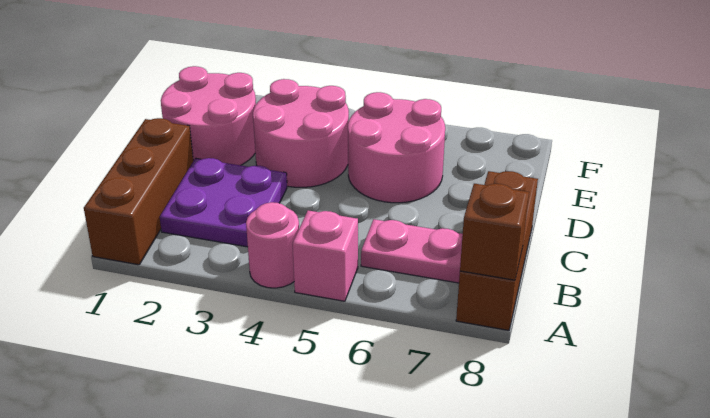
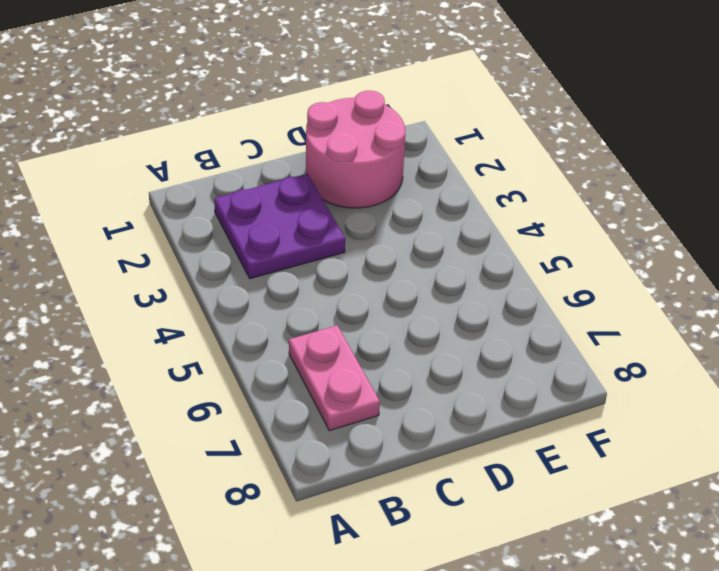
none -> brown brick A1:C1 level 1
none -> pink round brick A4 level 1

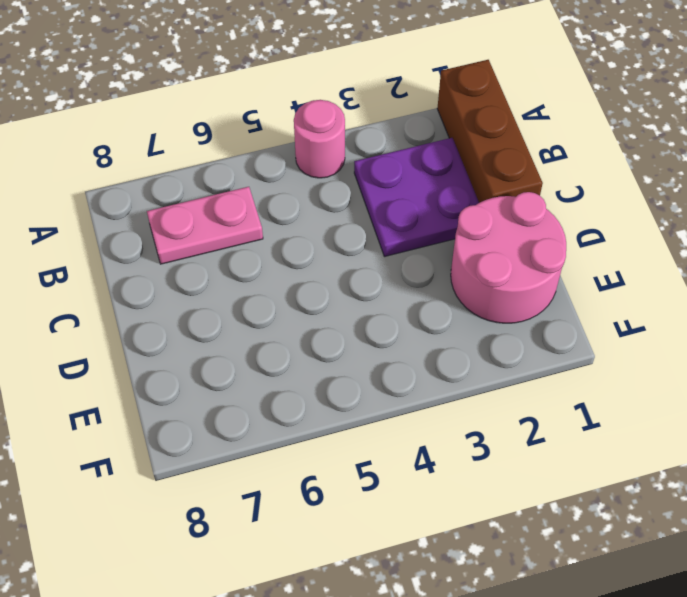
none -> pink brick A5 level 1
none -> brown brick A8:C8 level 1

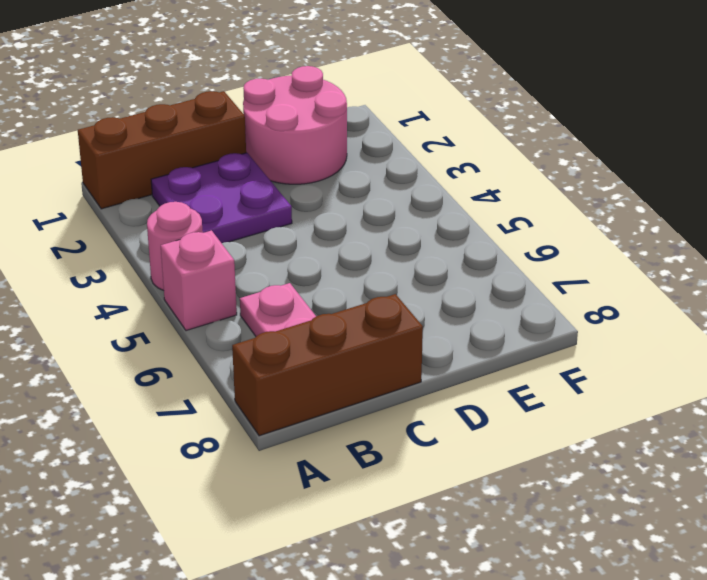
none -> pink round brick D3:E4 level 1
none -> pink round brick D5:E6 level 1

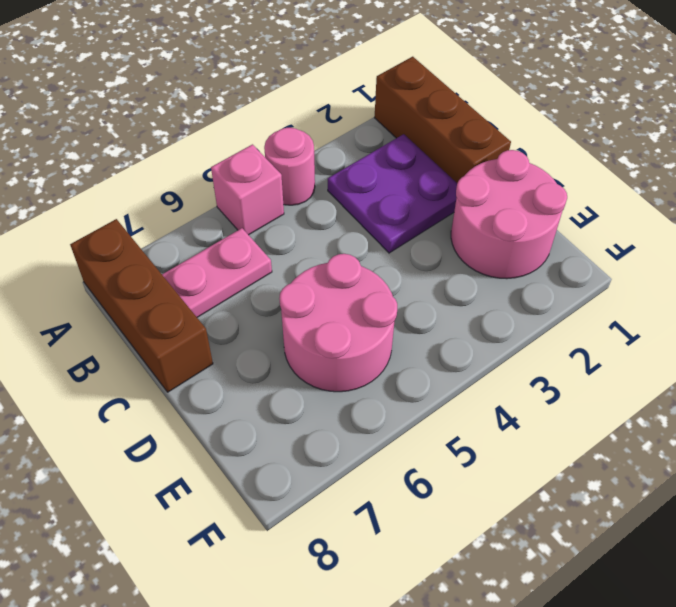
none -> pink round brick D3:E4 level 1
none -> brown brick A8 level 2

